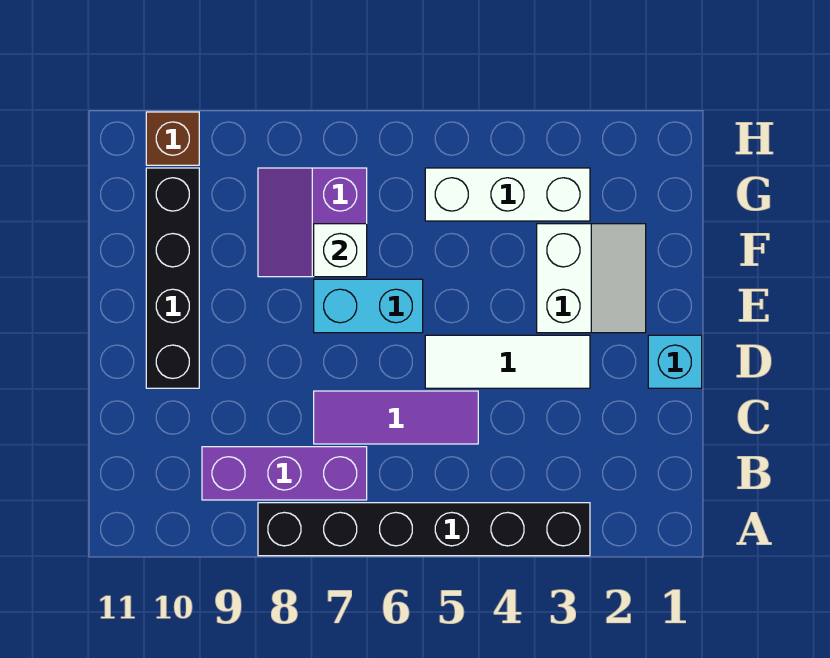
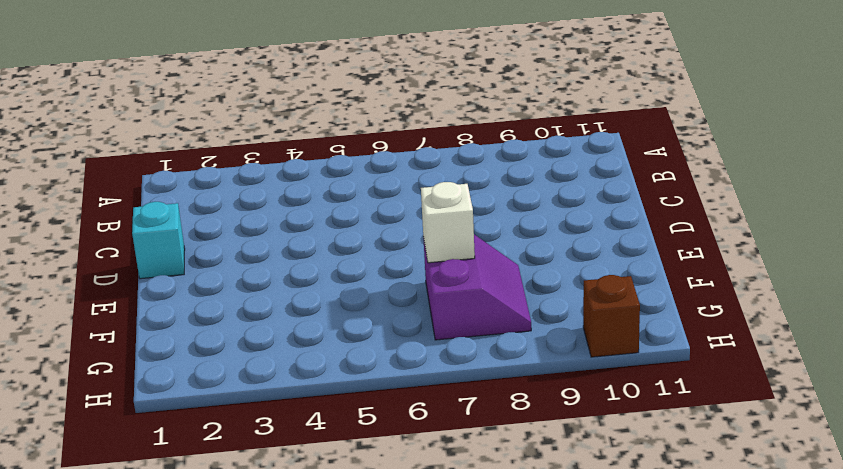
none -> black brick A3:A8 level 1
none -> purple brick B7:B9 level 1
none -> purple tile C5:C7 level 1

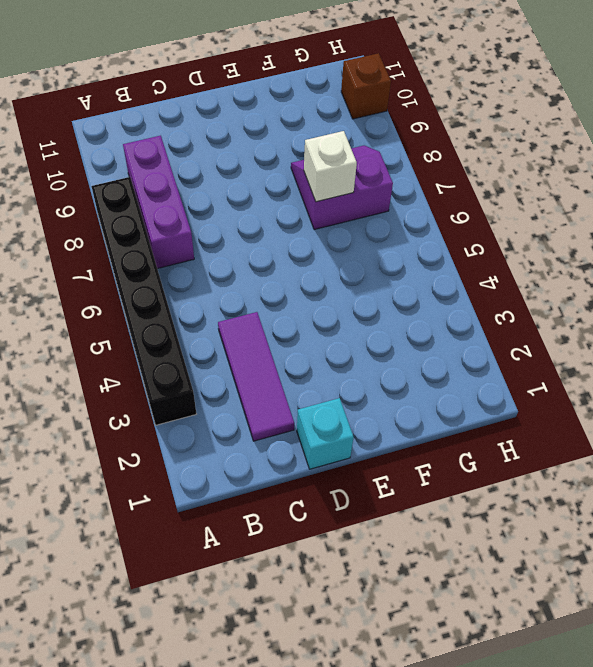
purple tile C2:C4 level 1 -> purple tile C5:C7 level 1
none -> white tile D3:D5 level 1
none -> black brick D10:G10 level 1
none -> white slope E2:F3 level 1 top 3

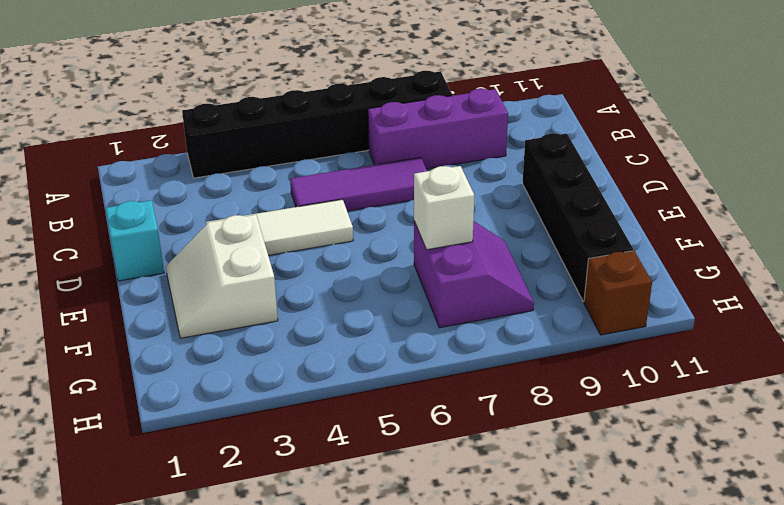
none -> cyan brick E6:E7 level 1
none -> white brick G3:G5 level 1

